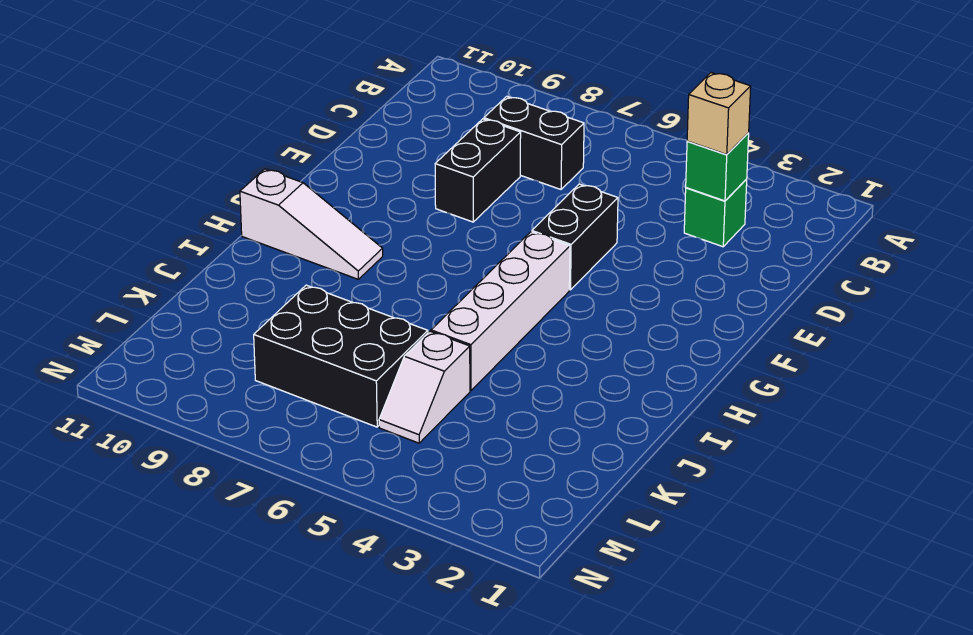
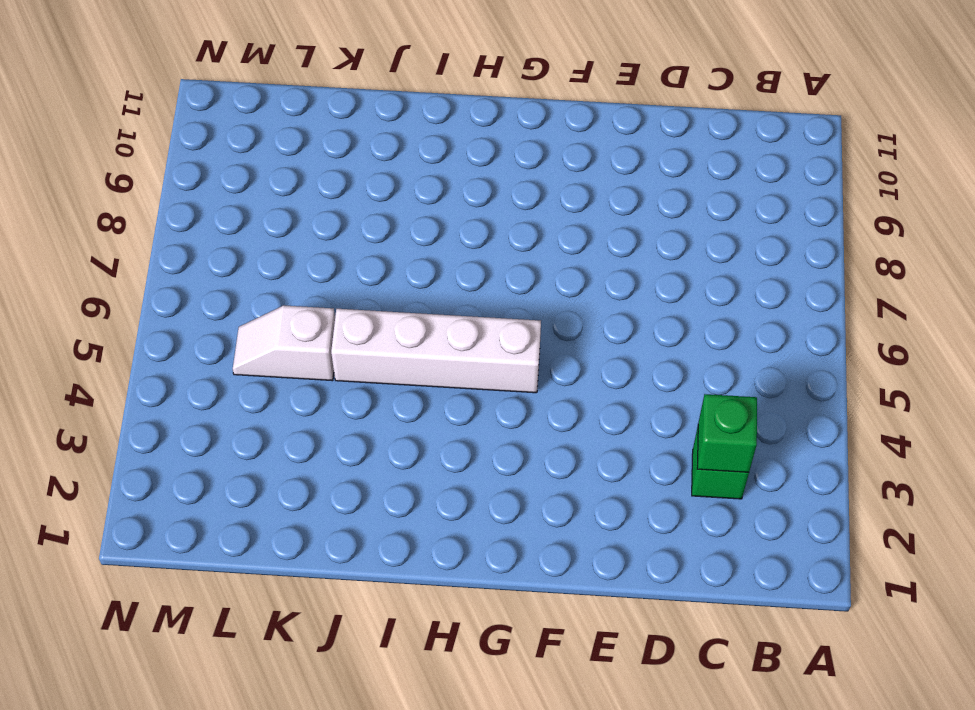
none -> black brick C7:C8 level 1
none -> black brick D8:E8 level 1

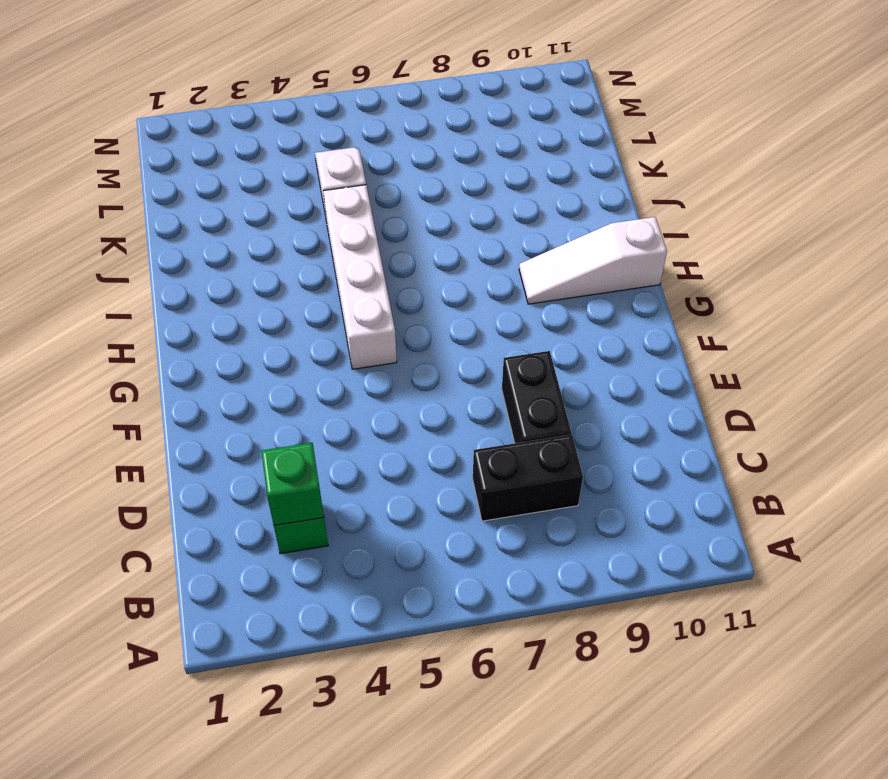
none -> black brick E5:F5 level 1
none -> black brick K6:L8 level 1

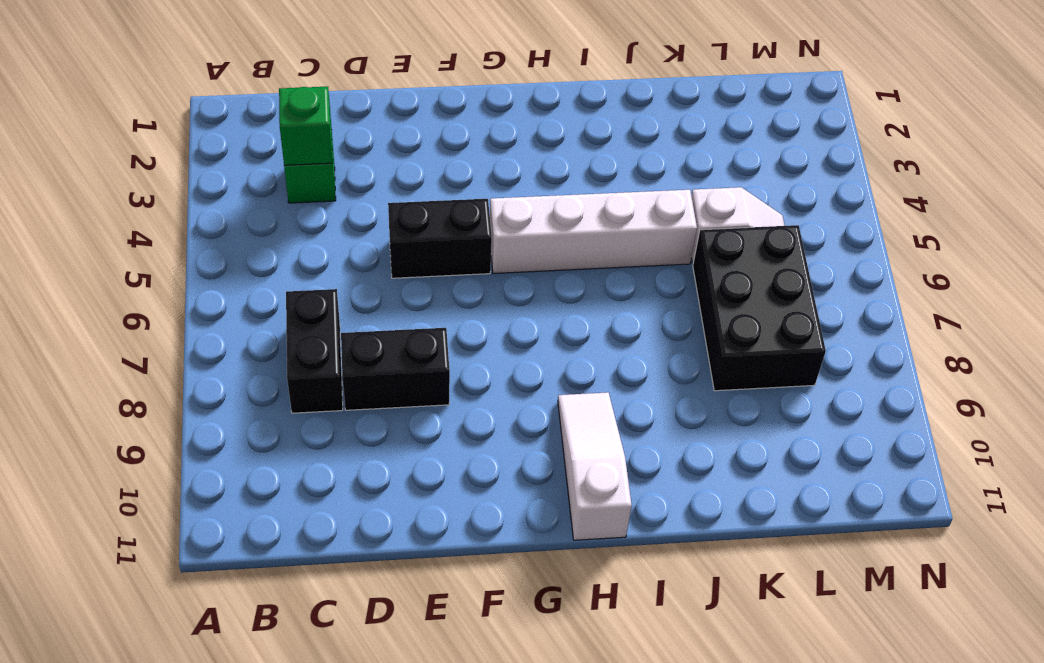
none -> tan brick C3 level 3

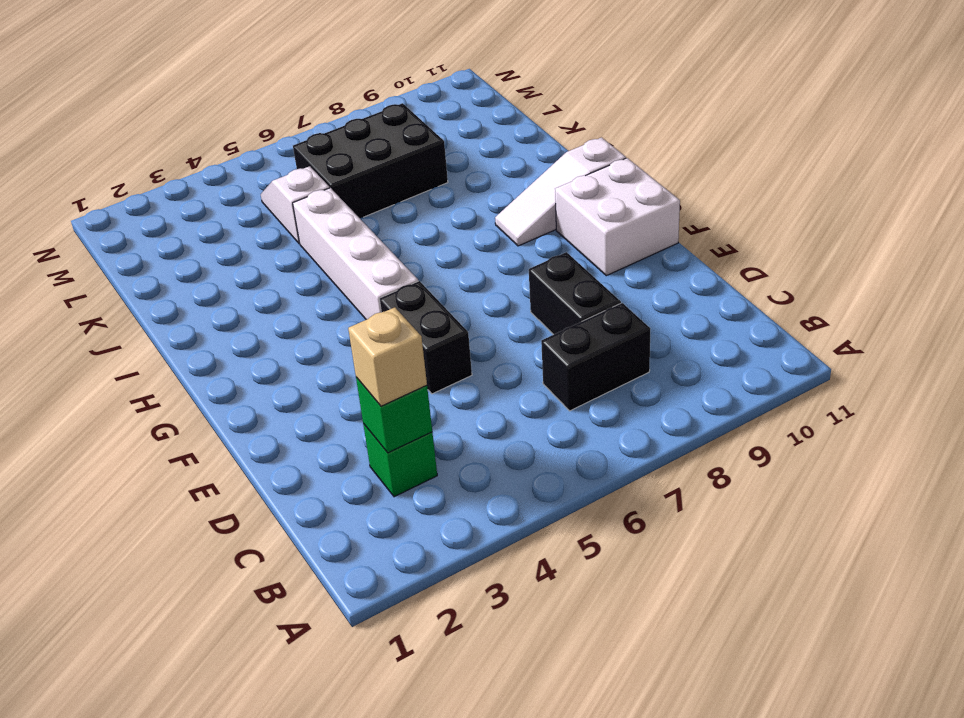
white brick F10:G11 level 1 -> none

